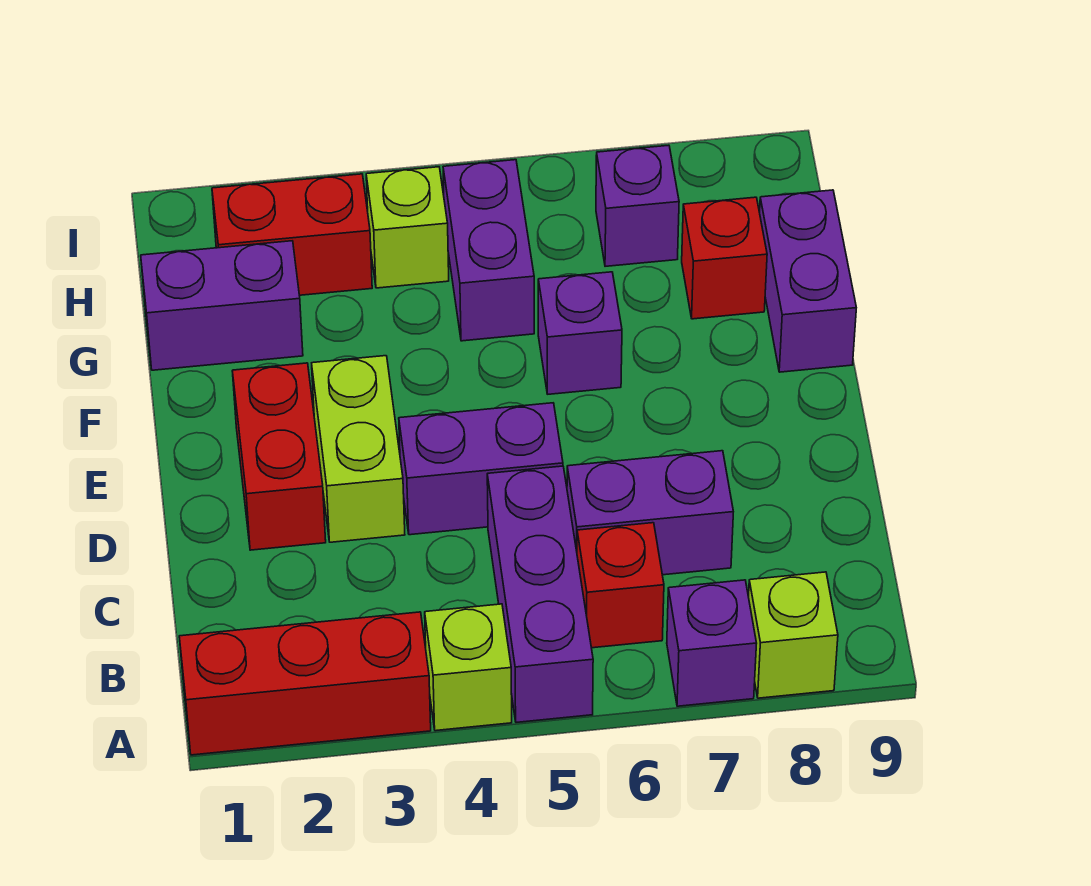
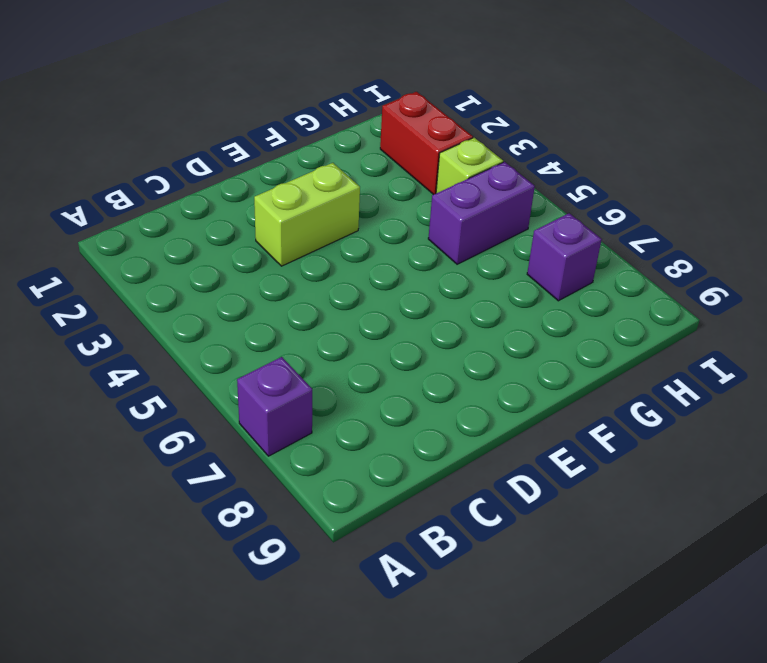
none -> red brick A1:A3 level 1
none -> lime brick A4 level 1
none -> purple brick A5:C5 level 1

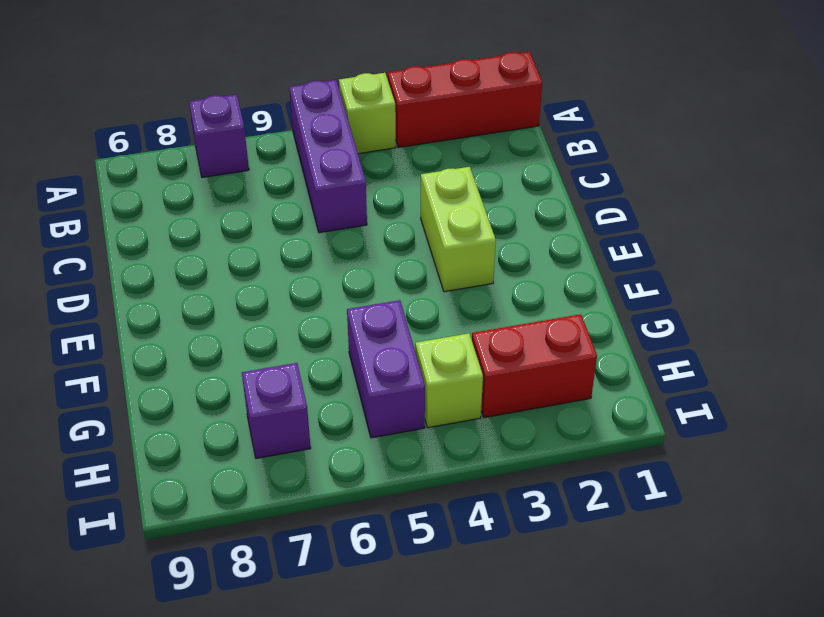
none -> lime brick A8 level 1
none -> red brick B6 level 1
none -> purple brick C6:C7 level 1

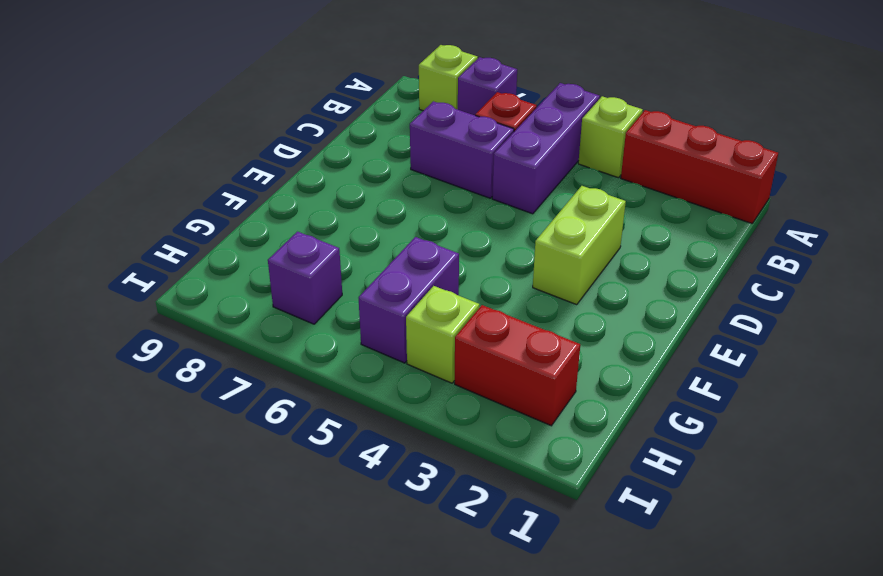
none -> red brick D2:E2 level 1
none -> purple brick D4:D5 level 1
none -> purple brick F6 level 1

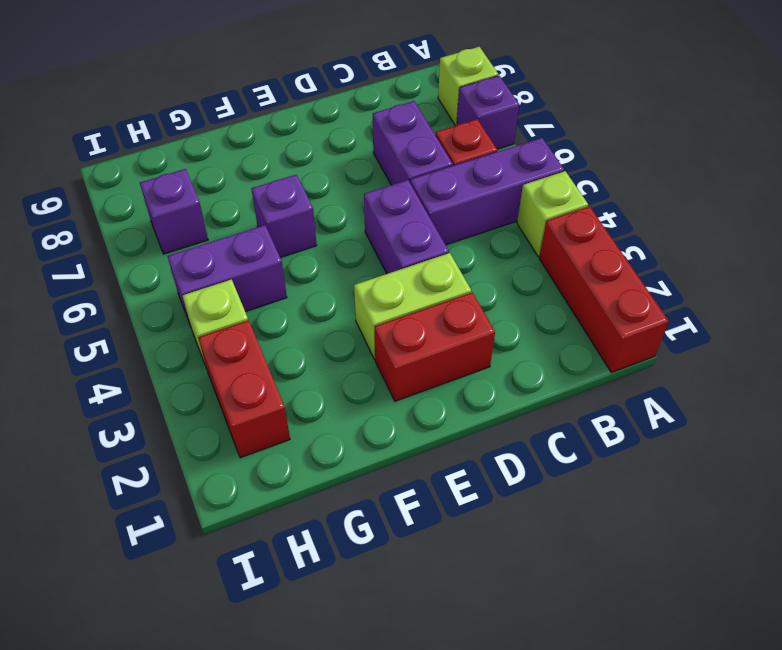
none -> purple brick F9:G9 level 1
none -> purple brick G1:G2 level 1
none -> red brick G8 level 1

